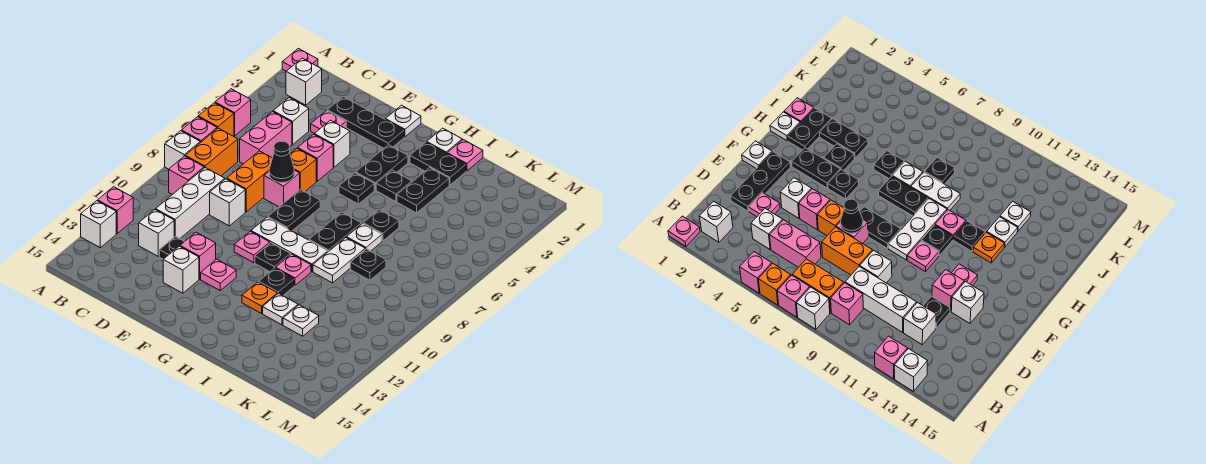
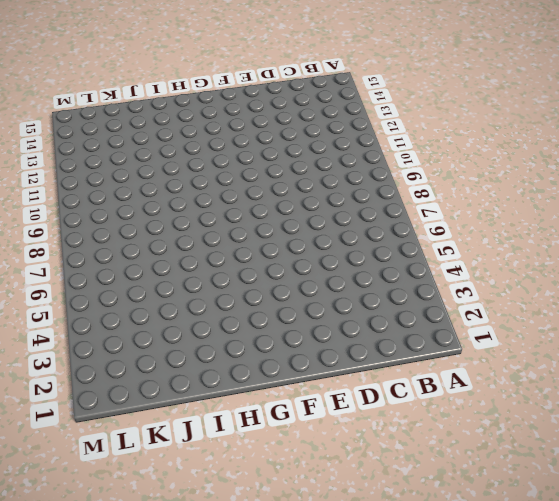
none -> pink plate A1 level 1
none -> pink brick A5 level 1
none -> orange brick A6 level 1
none -> pink brick A7 level 1

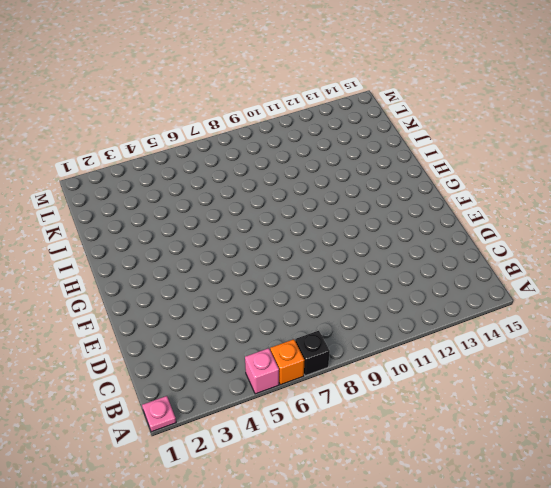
black brick A7 level 1 -> pink brick A7 level 1
none -> white brick A8 level 1
none -> pink brick A12 level 1
none -> white brick A13 level 1
none -> white brick B2 level 1

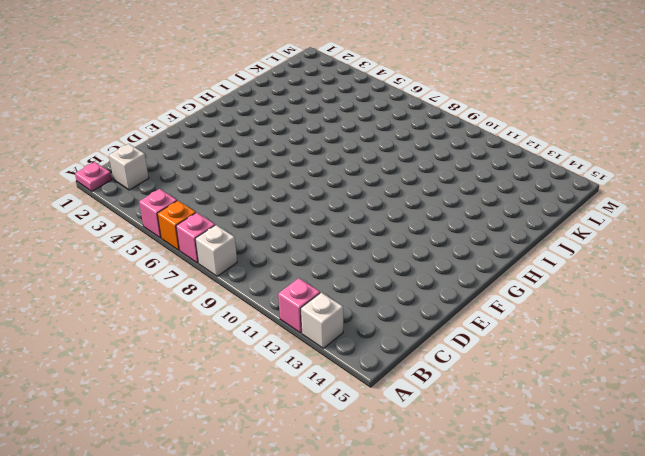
none -> orange brick B7:B8 level 1
none -> pink brick B9 level 1
none -> white brick C4 level 1
none -> pink brick C5:C6 level 1

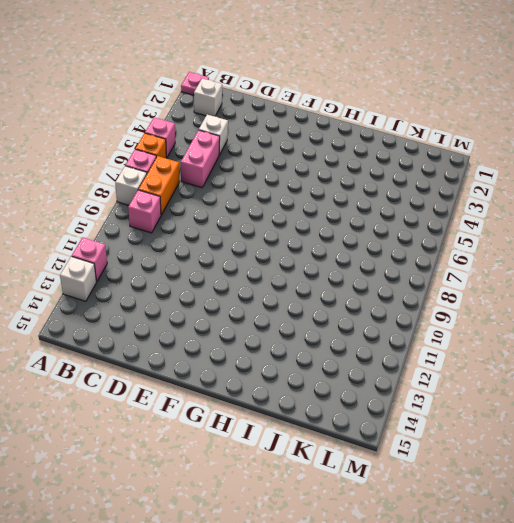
none -> white brick C9:C11 level 1
none -> white brick C12 level 1
none -> black plate D2:F2 level 1
none -> pink plate D3 level 1

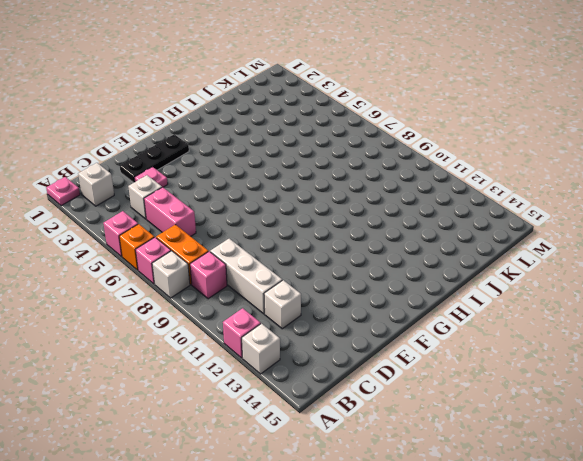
none -> orange brick D7:D8 level 1
none -> white brick D9 level 1
none -> black plate D12 level 1
none -> white brick E4 level 1

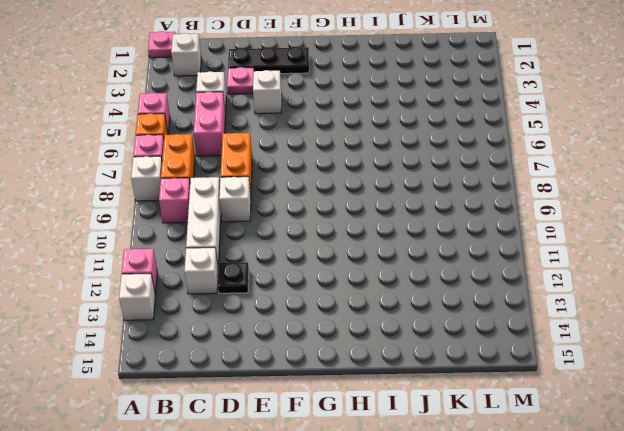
none -> pink brick E5 level 1
none -> orange brick E6 level 1
none -> pink brick E7 level 1
none -> pink brick E12 level 1

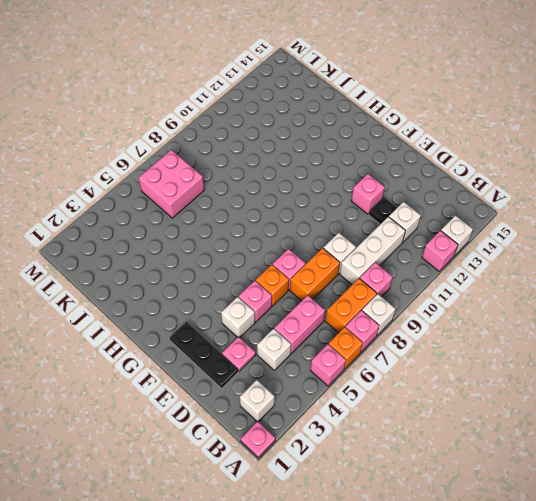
pink brick K6:L7 level 1 -> none
none -> white brick E13 level 1
none -> white plate F1 level 1
none -> black plate F7:F8 level 1
none -> white plate F9:H9 level 1

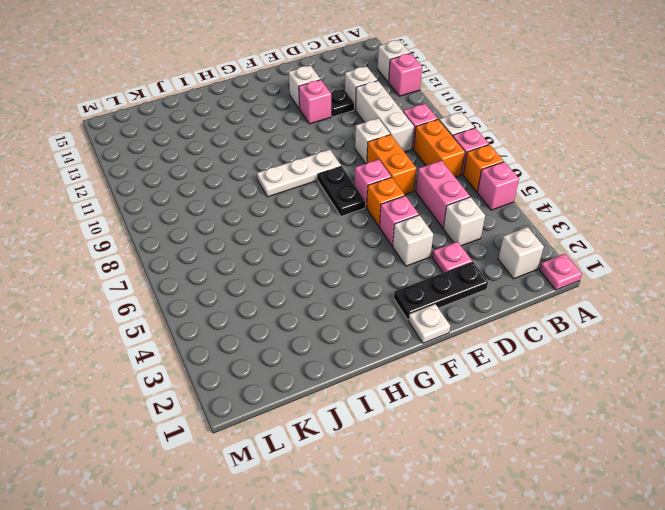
none -> pink plate F10 level 1
none -> pink plate F12 level 1
none -> black plate G3:G4 level 1
none -> black plate G5 level 1

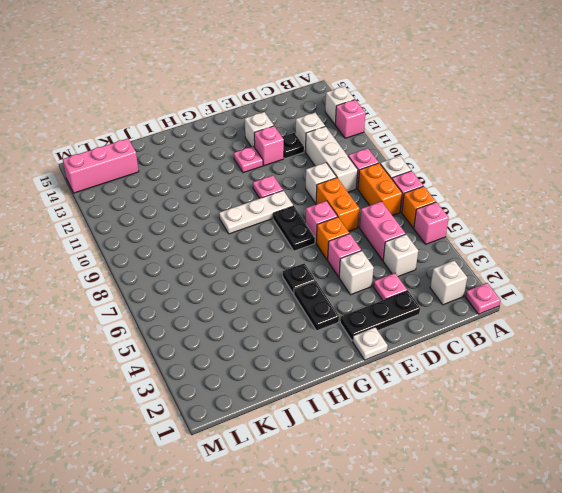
pink brick K14:M14 level 1 -> none
none -> black plate G10 level 1
none -> white plate H1 level 1
none -> black plate H2:I2 level 1
none -> black plate H4 level 1

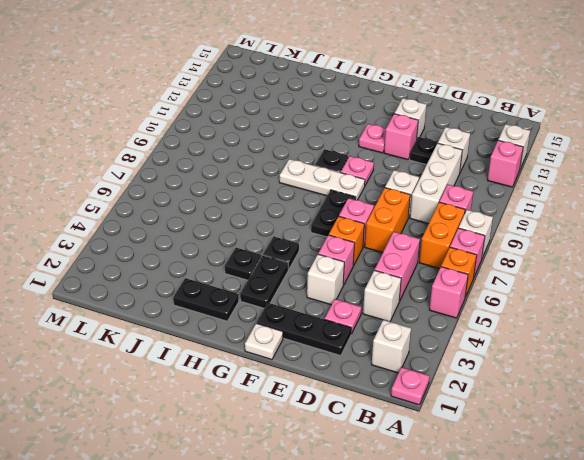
none -> white plate H1 level 1
none -> black plate H7:H8 level 1
none -> pink plate H10 level 1
none -> black plate H11 level 1

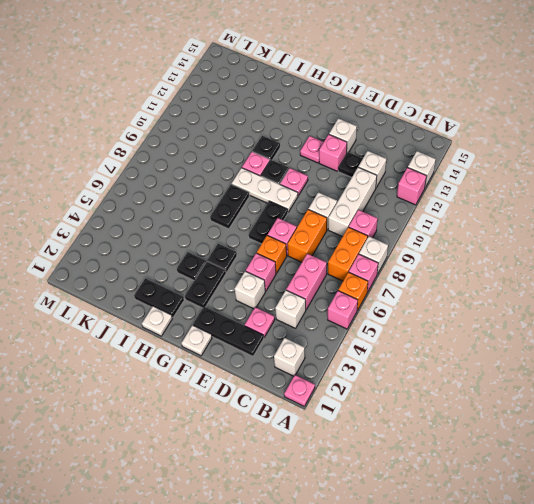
none -> orange plate H12 level 1
none -> pink plate I1 level 1
none -> black plate I3:I4 level 1
none -> black plate I6 level 1

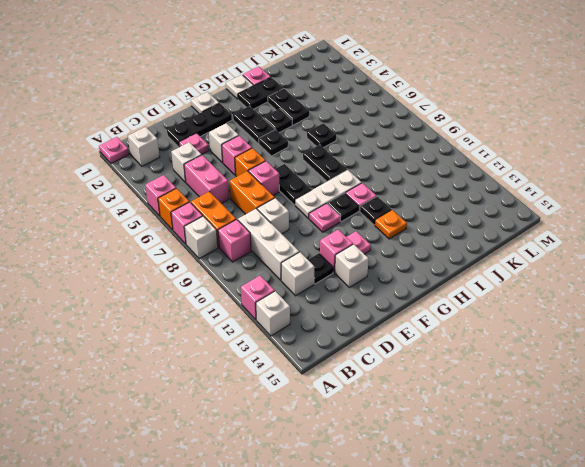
none -> white plate I7 level 1
none -> white plate I8:I9 level 1
none -> white plate I12 level 1
none -> black plate J8 level 1

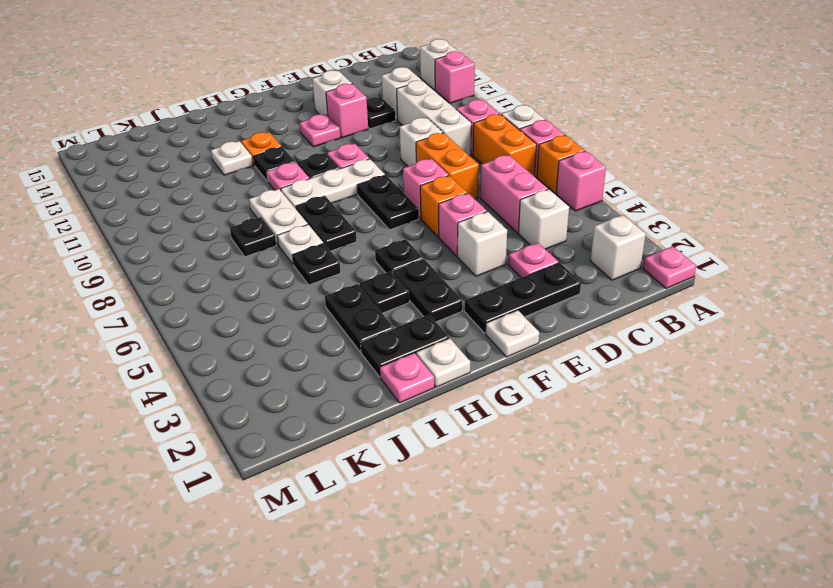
none -> white plate J12 level 1
none -> black cone E7 level 2

